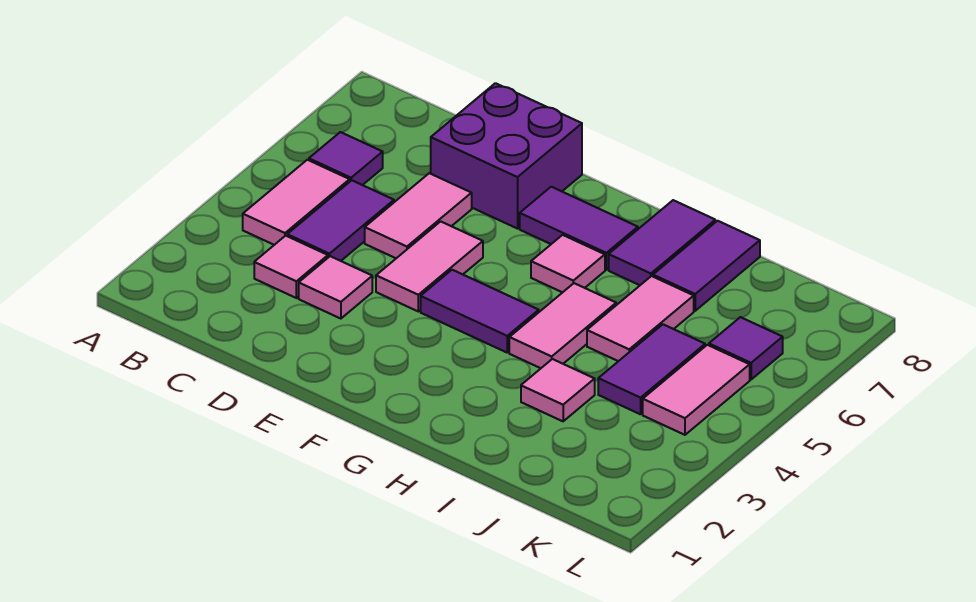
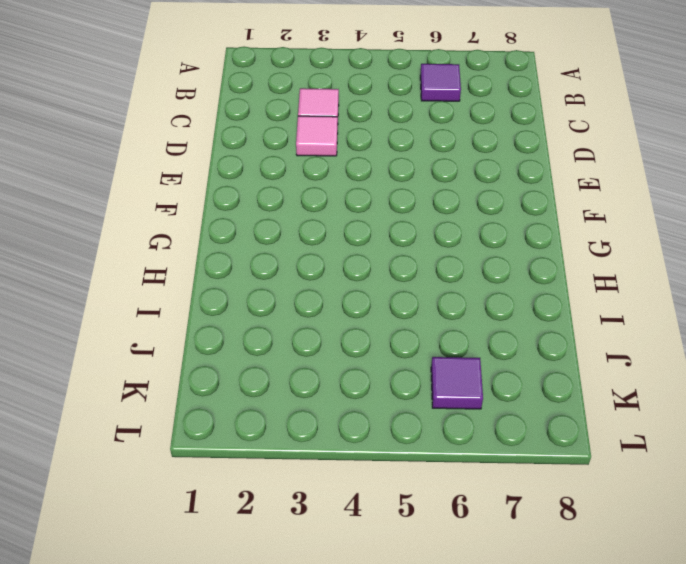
none -> pink tile B4:B5 level 1
none -> purple tile C4:C5 level 1
none -> pink tile D5:D6 level 1

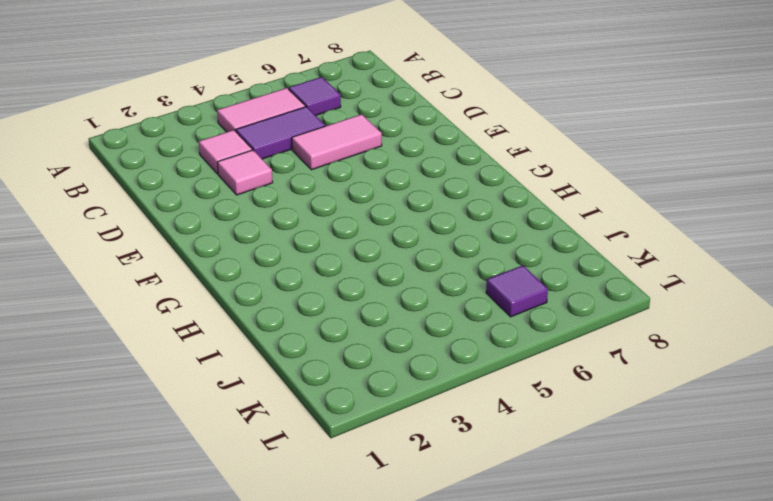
none -> purple brick D7:E8 level 1
none -> pink tile E4:E5 level 1
none -> purple tile F4:G4 level 1

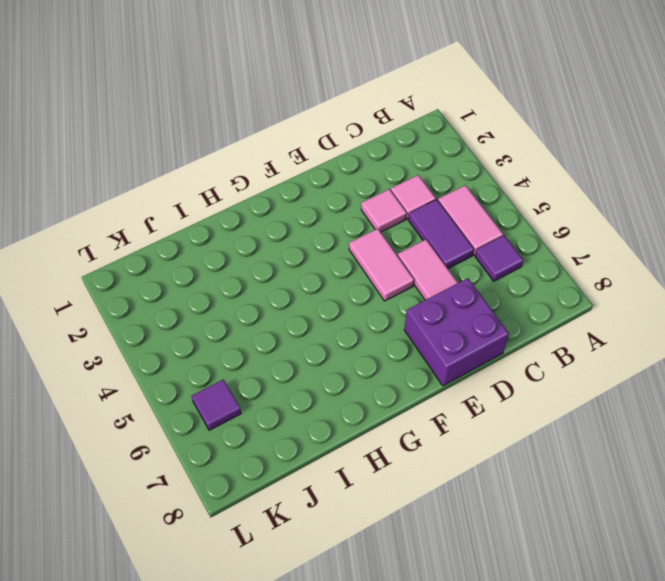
none -> purple tile F4:G4 level 1
none -> purple tile F7:G7 level 1
none -> pink tile G6 level 1

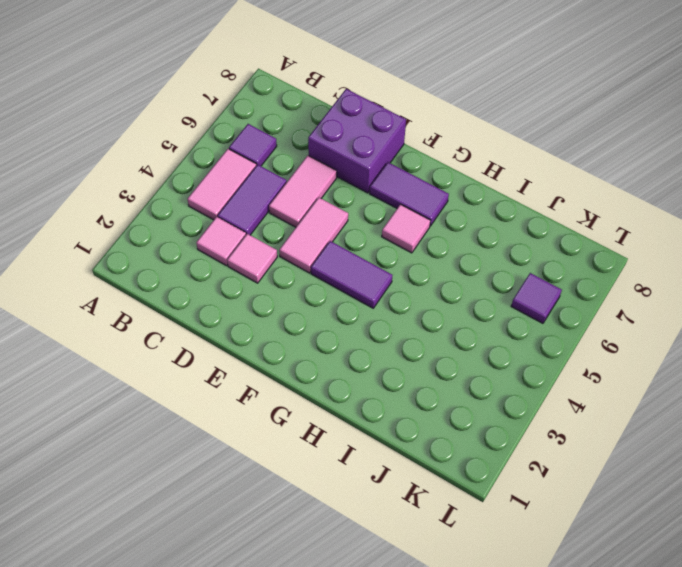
none -> pink tile H4:H5 level 1
none -> purple tile H7:H8 level 1
none -> pink tile I3 level 1

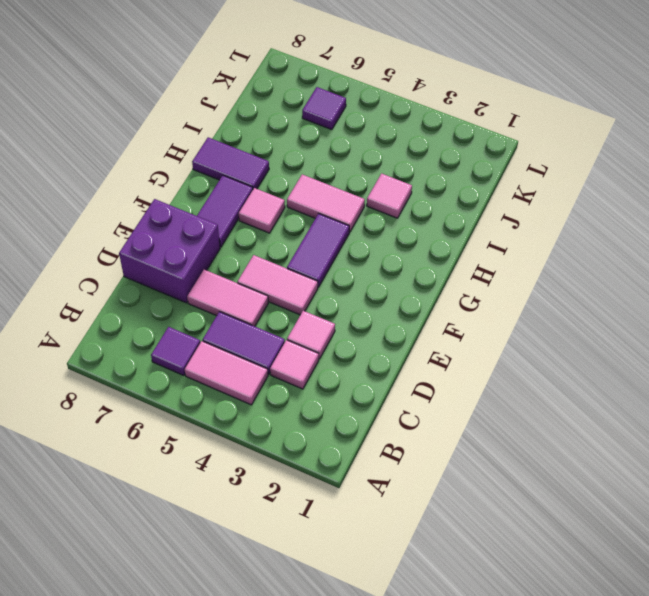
none -> pink tile I5:I6 level 1
none -> purple tile I7:I8 level 1
none -> purple tile J4:J5 level 1

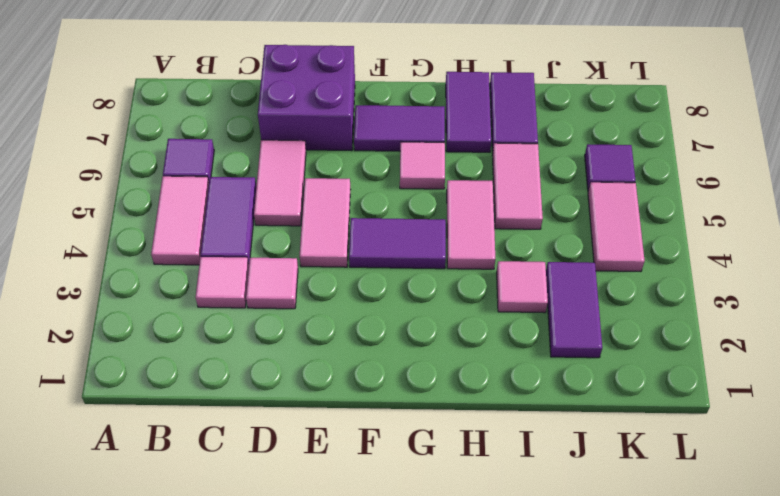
purple tile J2:J3 level 1 -> purple tile J4:J5 level 1

